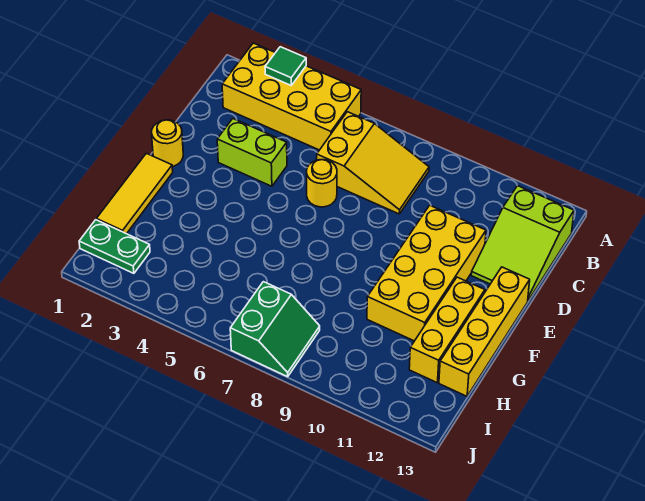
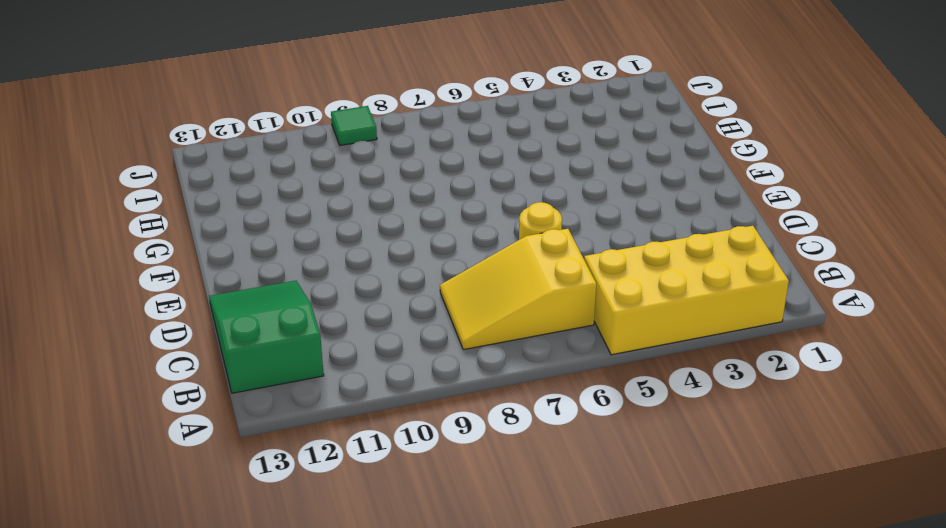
green slope B12:D13 level 1 top B -> lime slope B12:D13 level 1 top B
green tile J9 level 1 -> green tile A3 level 2
none -> lime brick D3:D4 level 1
none -> yellow brick D10:G11 level 1
none -> yellow round brick E1 level 1

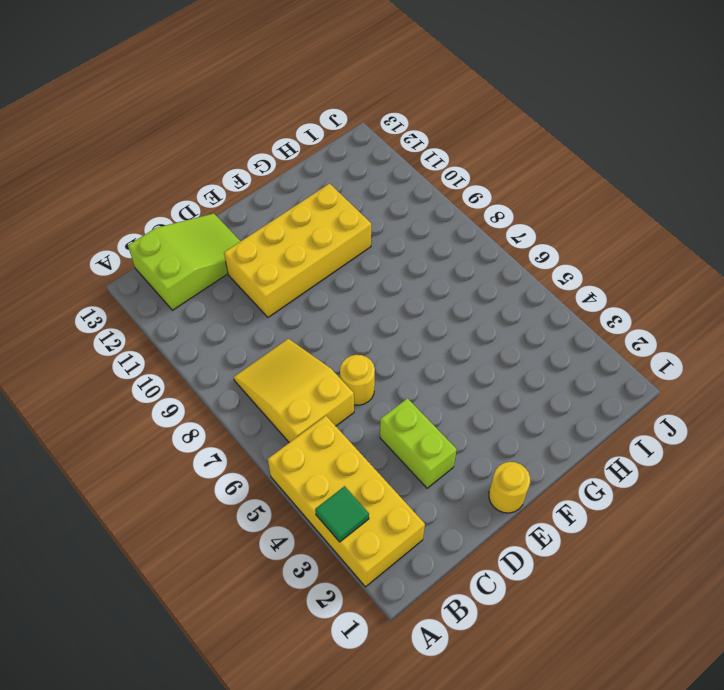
none -> yellow brick E13:H13 level 1
none -> yellow tile F1:H1 level 1
none -> yellow brick F12:H12 level 1

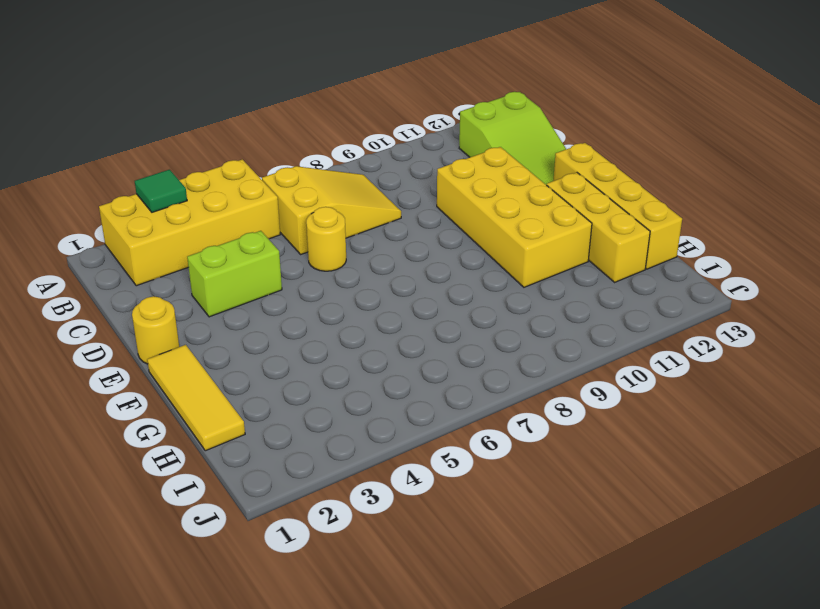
none -> green plate I1:I2 level 1
none -> green slope I7:J8 level 1 top 7

